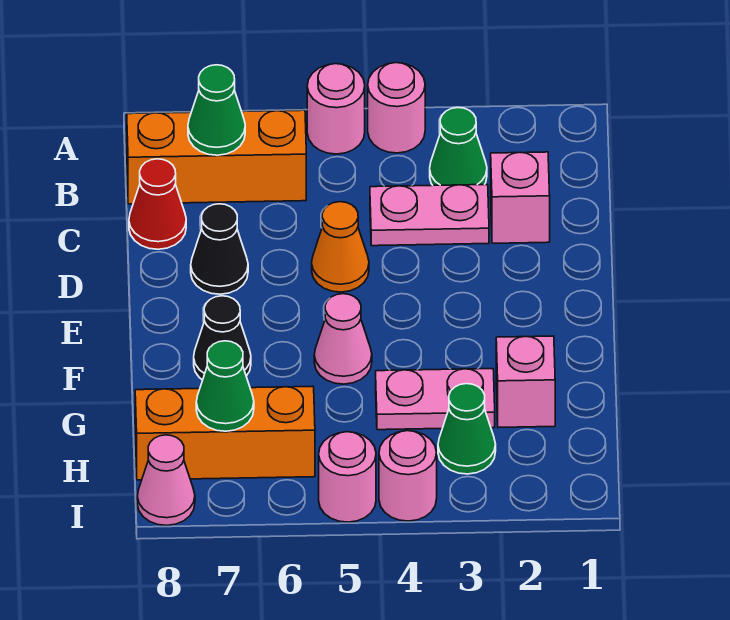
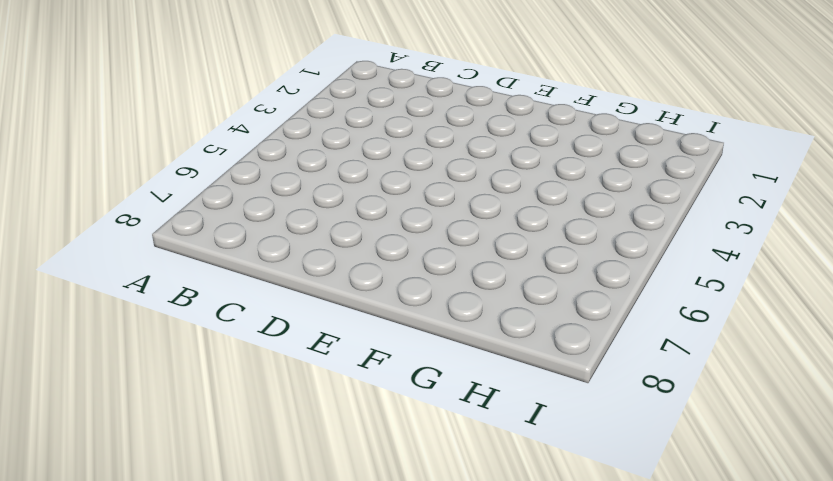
none -> pink round brick A4 level 1
none -> pink round brick A5 level 1
none -> green cone B3 level 1

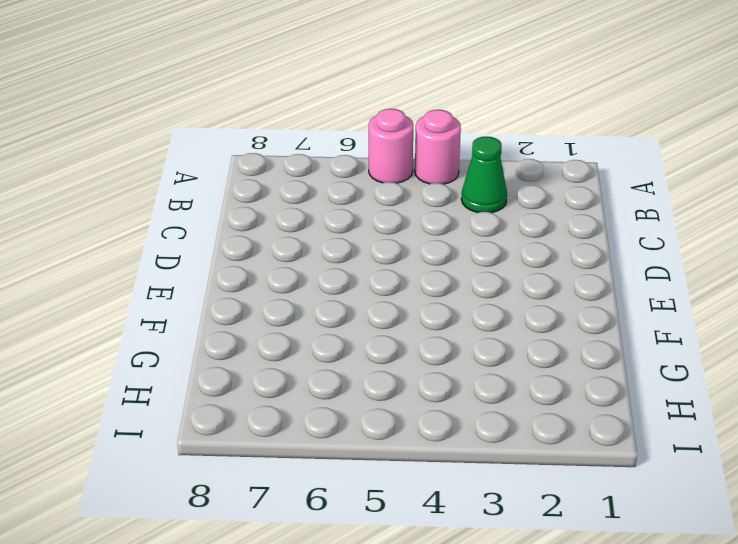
none -> orange brick B6:B8 level 1
none -> pink brick C2 level 1
none -> pink plate C3:C4 level 1

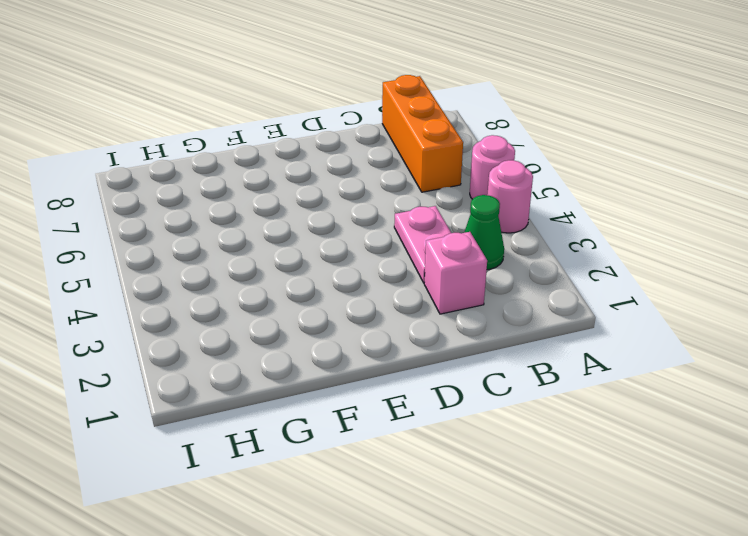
none -> red cone C8 level 1
none -> orange cone D5 level 1
none -> black cone D7 level 1

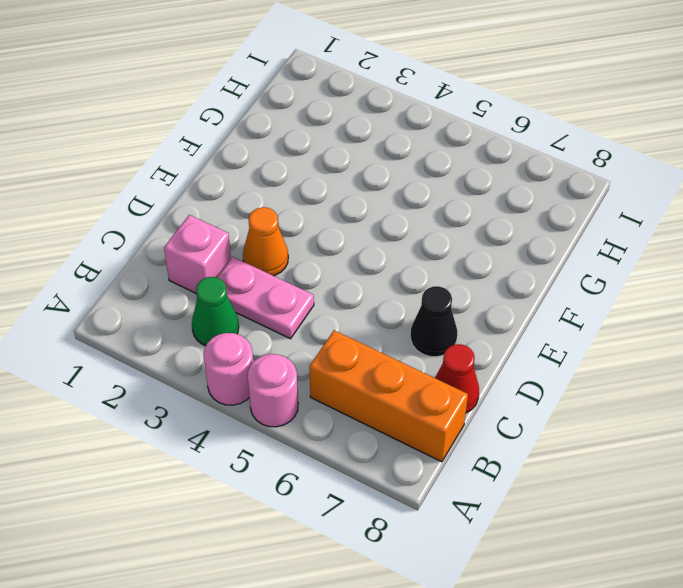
orange cone D3 level 1 -> orange cone D5 level 1
none -> pink cone F5 level 1
none -> black cone F7 level 1
none -> pink brick G2 level 1

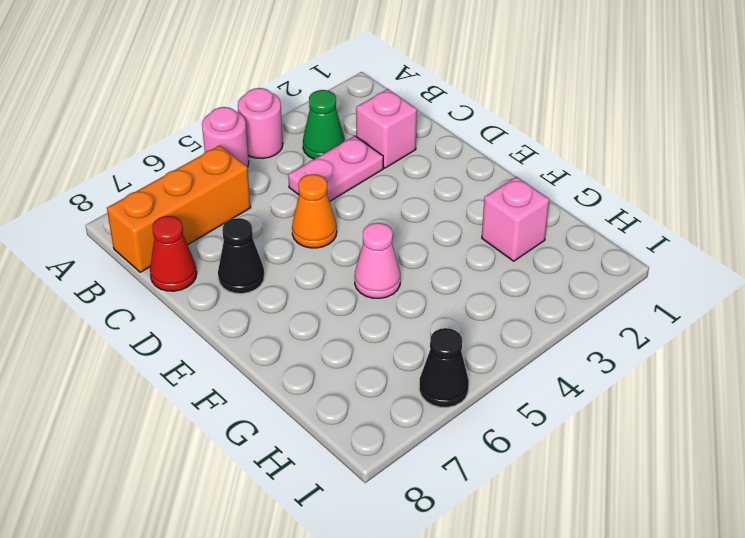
black cone I6 level 1 -> black cone F7 level 1
none -> pink plate G3:G4 level 1
none -> green cone H3 level 1
none -> orange brick H6:H8 level 1

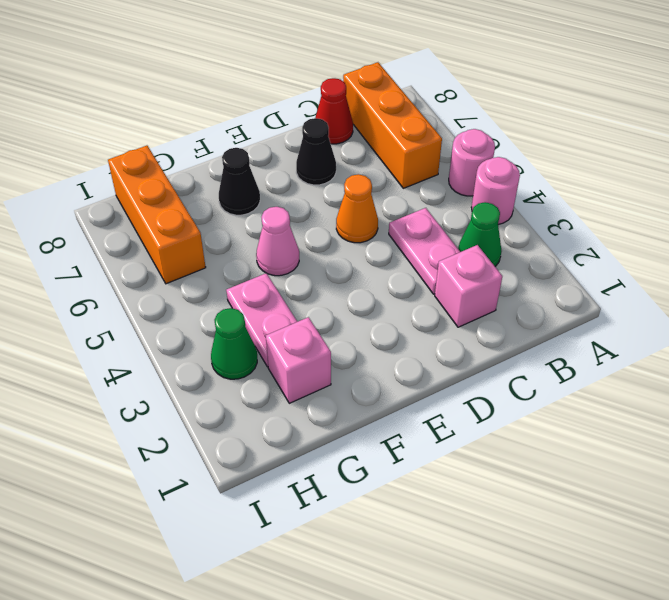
none -> pink round brick I4 level 1
none -> pink round brick I5 level 1
none -> pink cone I8 level 1

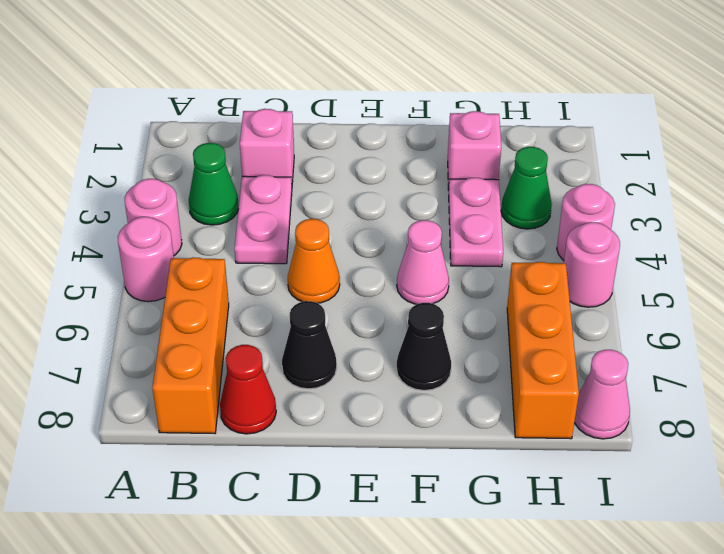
none -> green cone B7 level 2
none -> green cone H7 level 2

